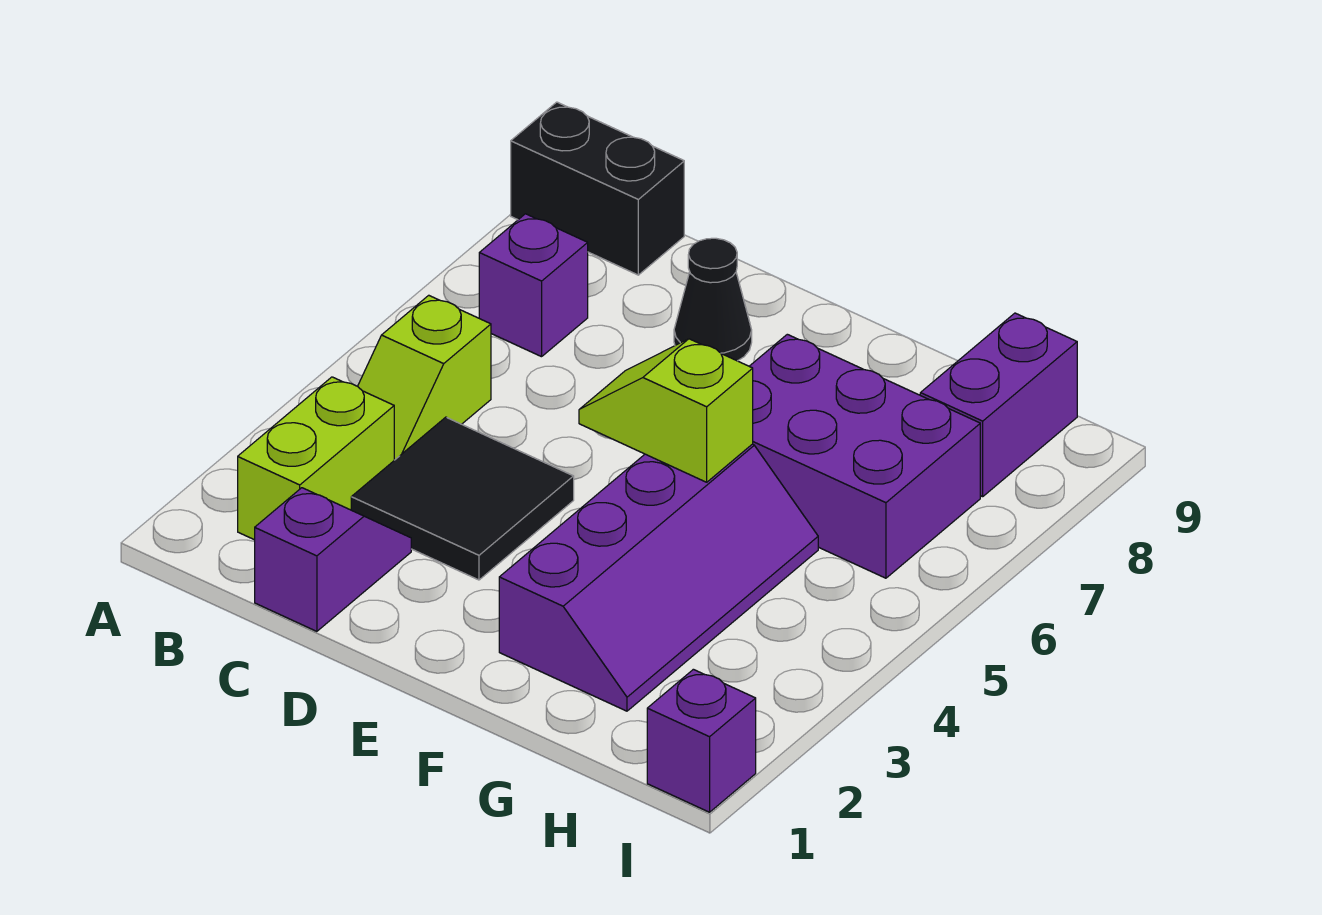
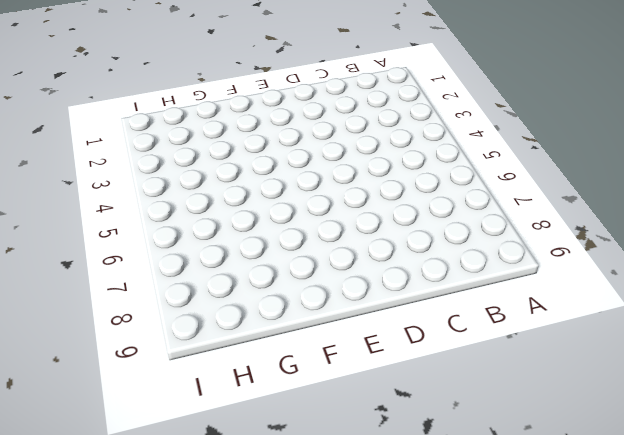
none -> black brick A9:B9 level 1
none -> lime brick B2:B3 level 1
none -> lime slope B4:B5 level 1 top 5

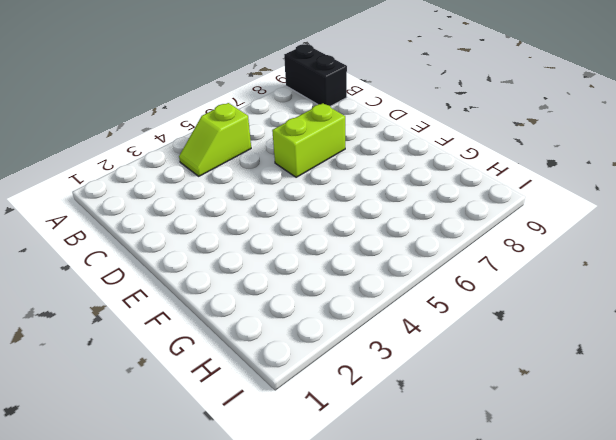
lime brick D6:D7 level 1 -> lime brick B2:B3 level 1
none -> purple brick B7 level 1
none -> purple slope C1:C2 level 1 top 1
none -> black tile C3:D4 level 1

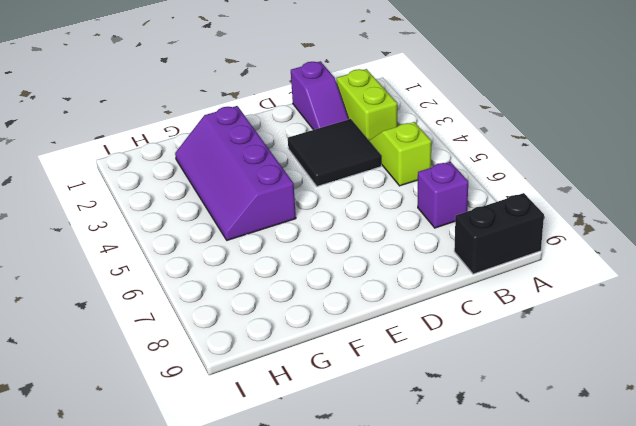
none -> black cone D8 level 1
none -> purple brick F6:H7 level 1
none -> purple brick H8:H9 level 1

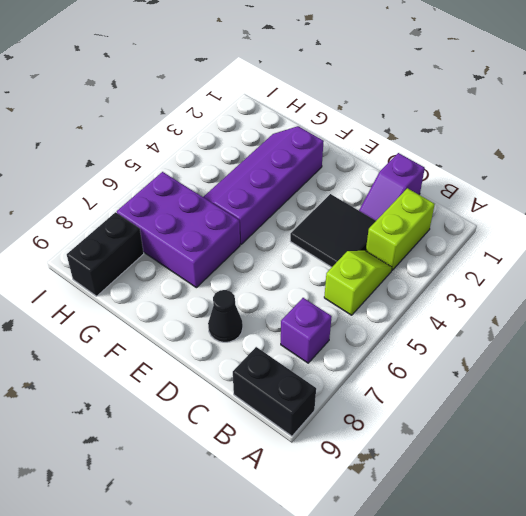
black brick H8:H9 level 1 -> purple brick H8:H9 level 1
none -> purple brick I1 level 1
none -> lime slope E5:F5 level 2 top F

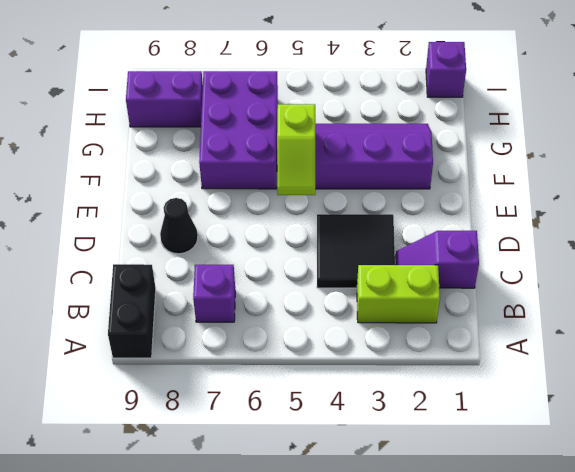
none -> lime slope B4:B5 level 1 top 5

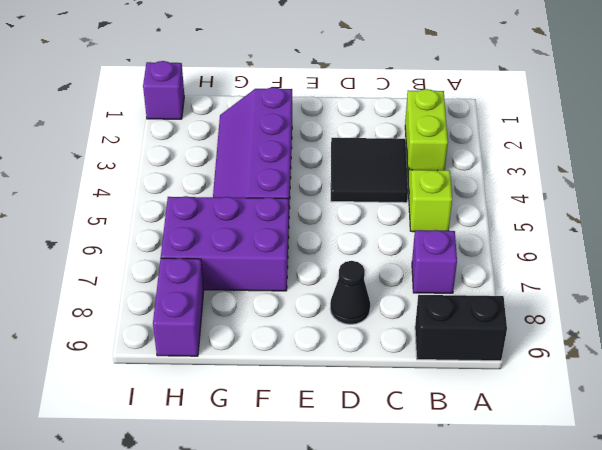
none -> purple slope C1:C2 level 1 top 1
none -> lime slope E5:F5 level 2 top F

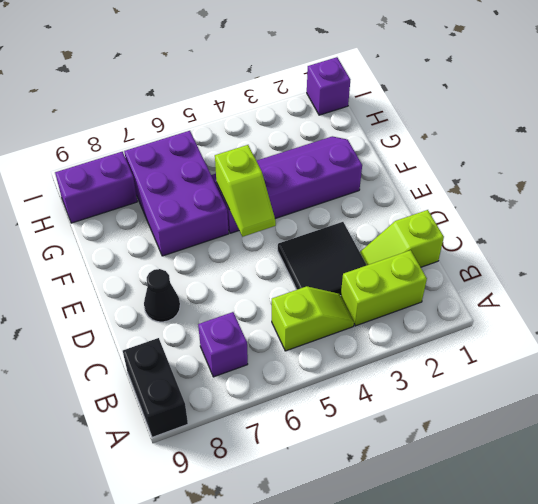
lime slope C1:C2 level 1 top 1 -> purple slope C1:C2 level 1 top 1

